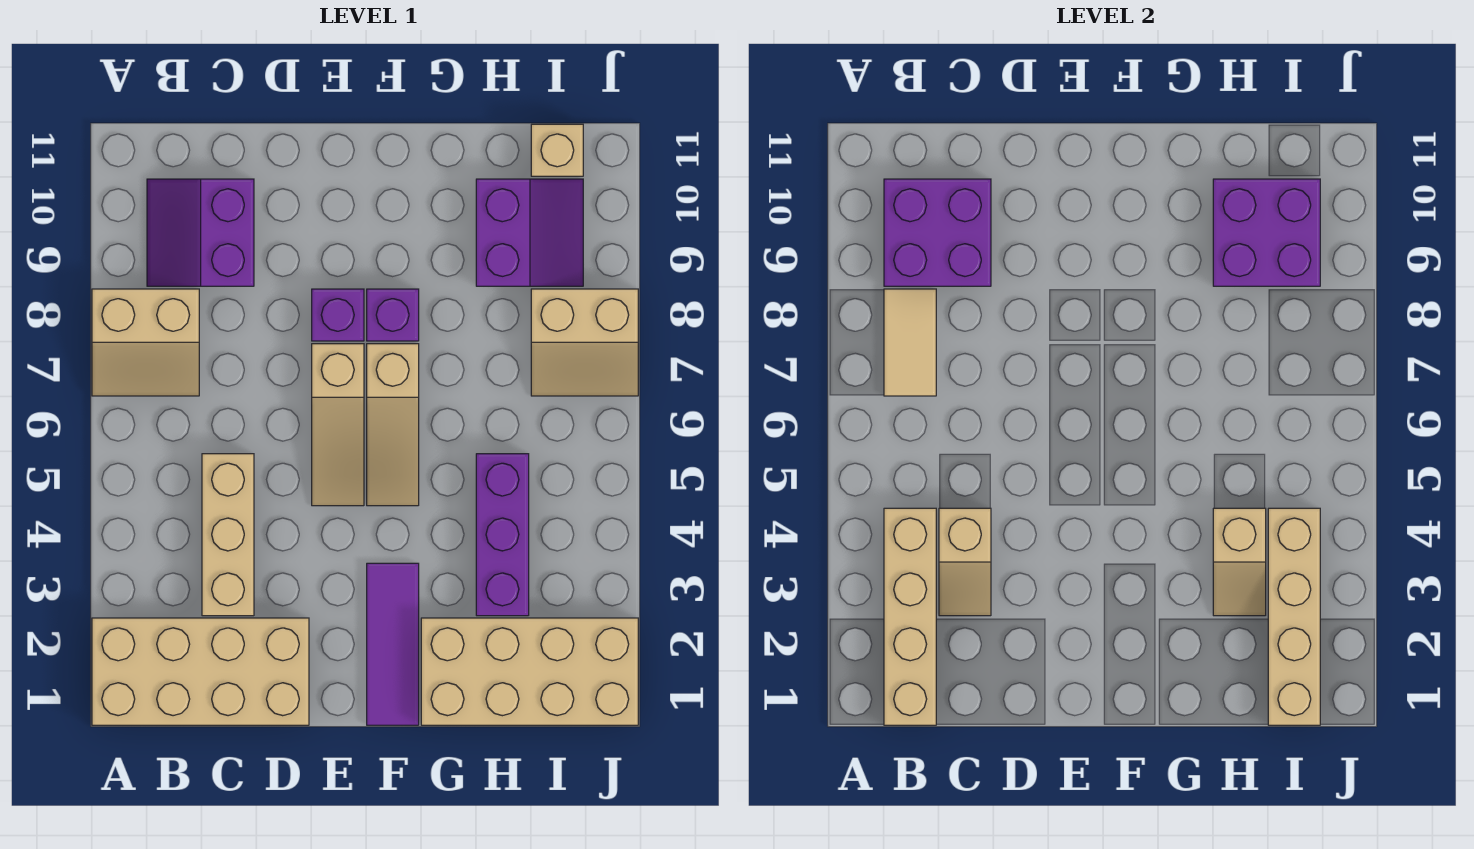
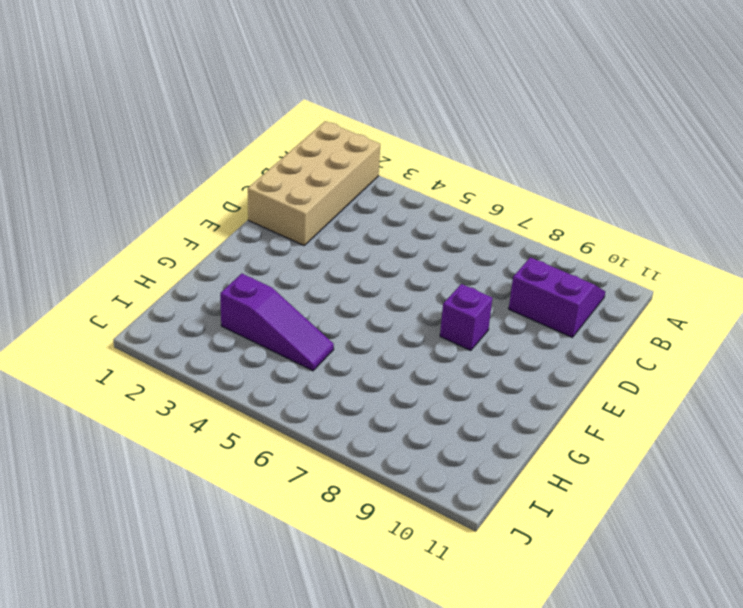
purple slope H3:H5 level 1 top 3 -> purple brick H3:H5 level 1
none -> tan slope A7:B8 level 1 top 8
none -> tan brick C3:C5 level 1
none -> tan slope E5:E7 level 1 top 7

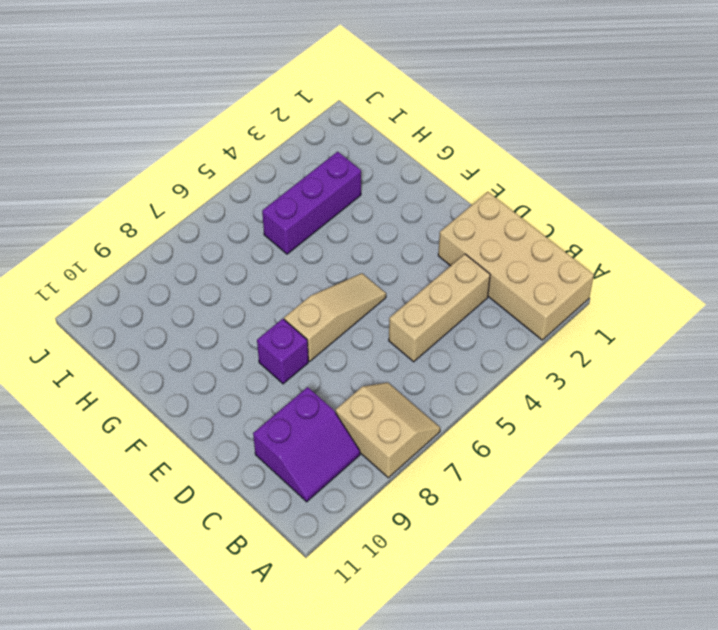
none -> purple tile F1:F3 level 1
none -> tan slope F5:F7 level 1 top 7
none -> purple brick F8 level 1

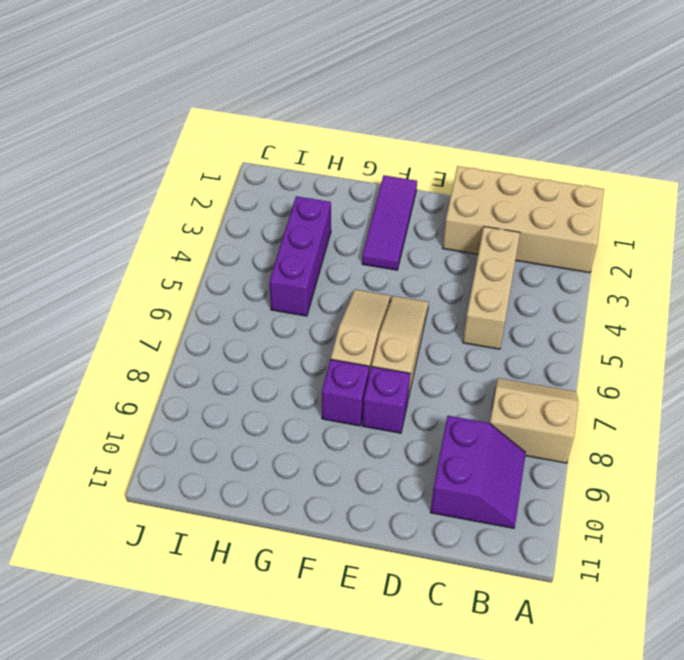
none -> tan brick G1:J2 level 1
none -> purple slope H9:I10 level 1 top H
none -> tan slope I7:J8 level 1 top 8

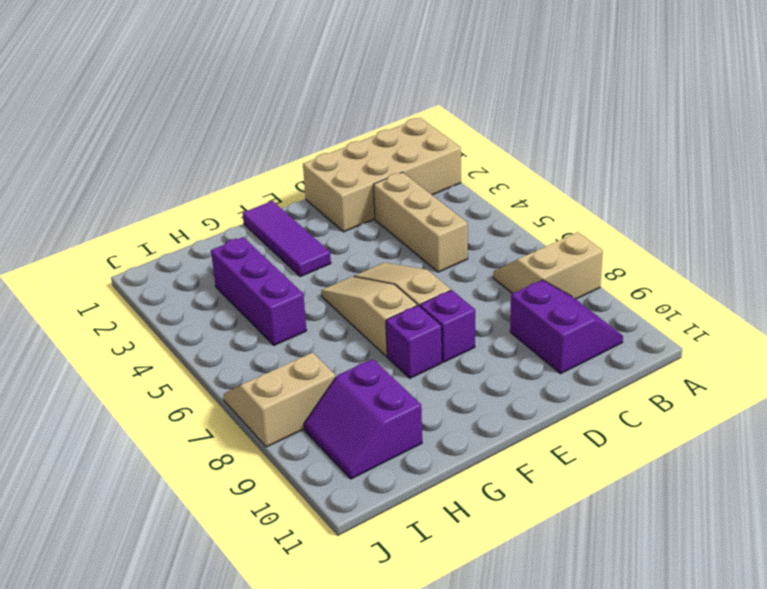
none -> tan brick G1:J2 level 1
none -> tan brick I11 level 1
none -> tan brick B1:B4 level 2

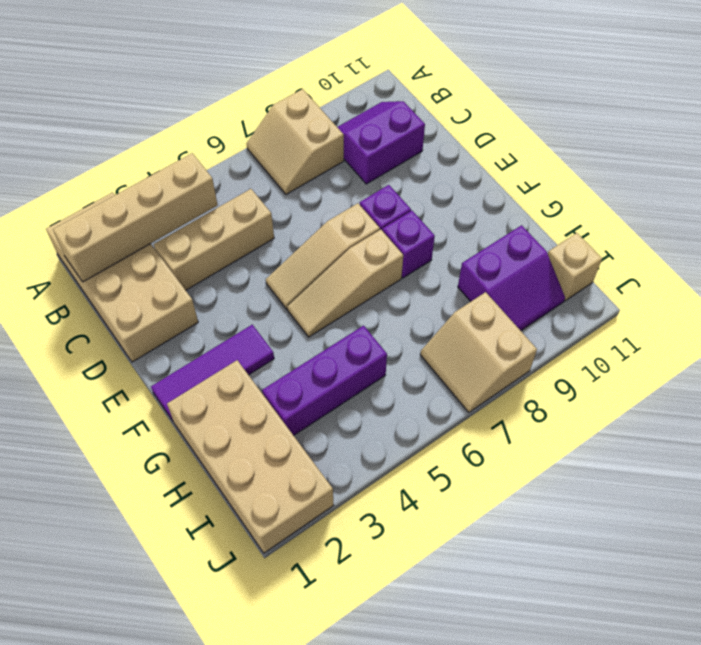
none -> tan tile B7:B8 level 2
none -> purple brick B9:C10 level 2
none -> tan slope C3:C4 level 2 top 4

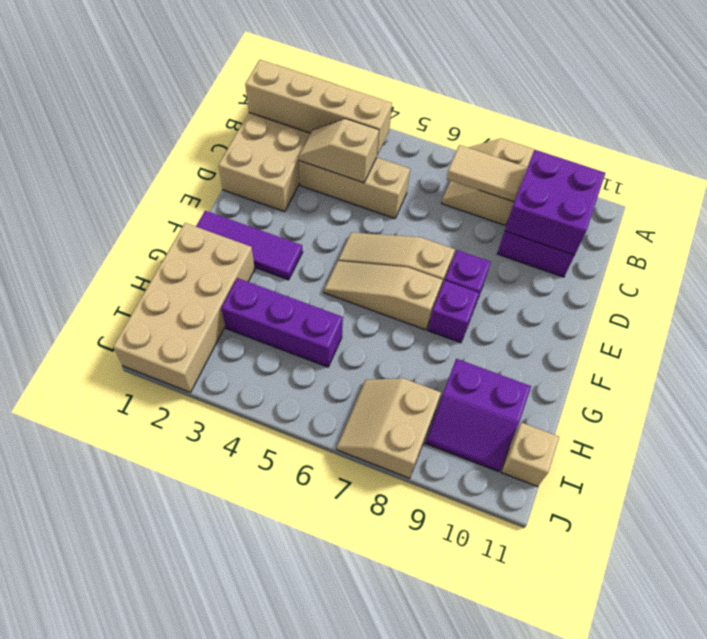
none -> tan slope H3:H4 level 2 top 4
none -> purple brick H9:I10 level 2
none -> tan brick I1:I4 level 2

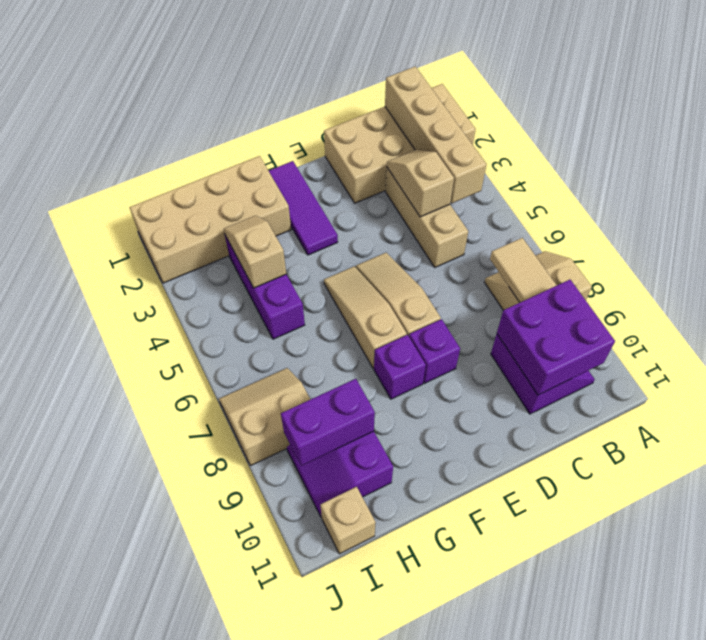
purple brick H9:I9 level 2 -> purple brick H9:I10 level 2
none -> tan brick I1:I4 level 2

